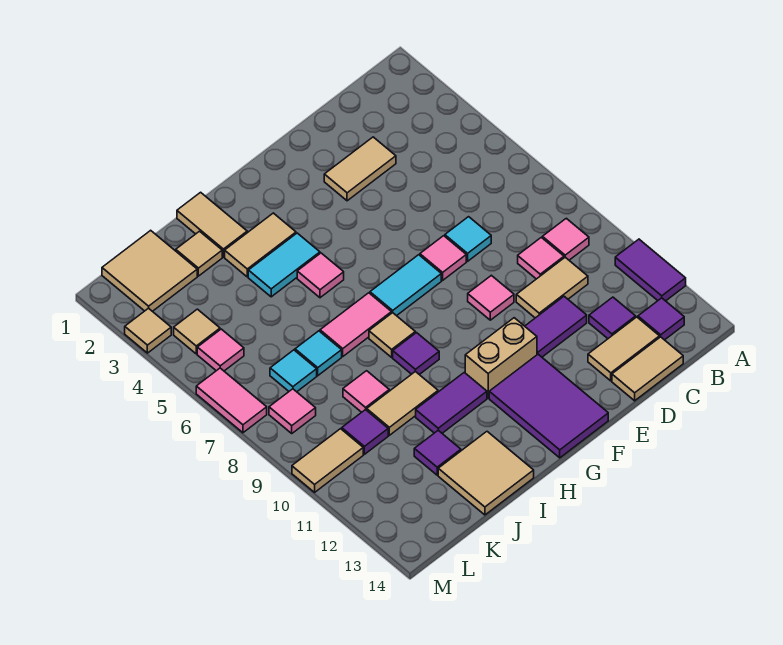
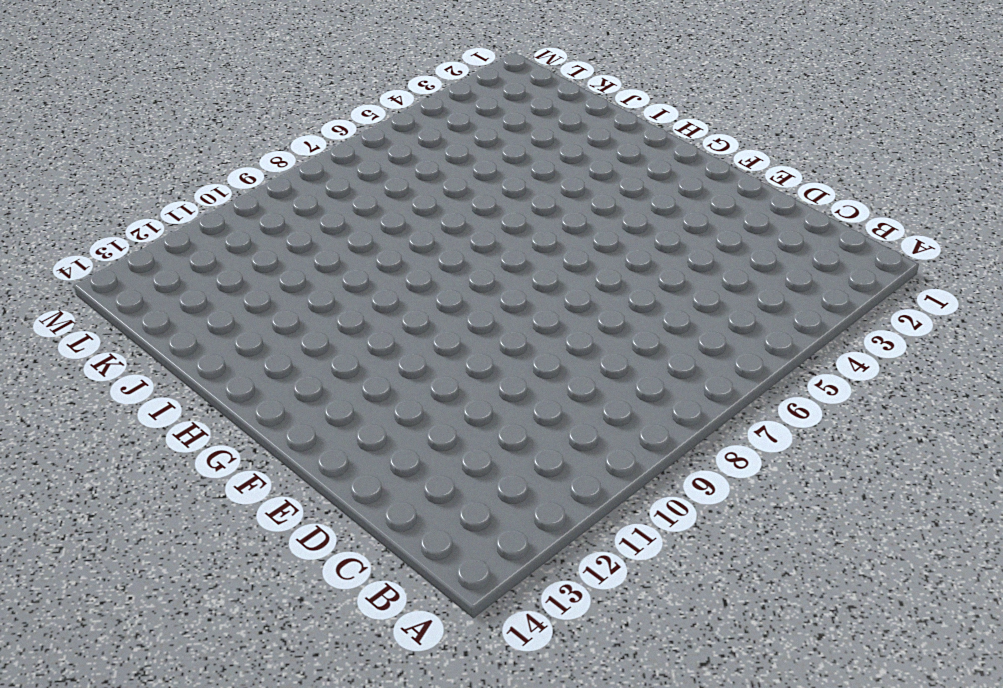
none -> purple tile A11:A12 level 1
none -> pink tile B9 level 1
none -> purple tile B13 level 1
none -> pink tile C9 level 1

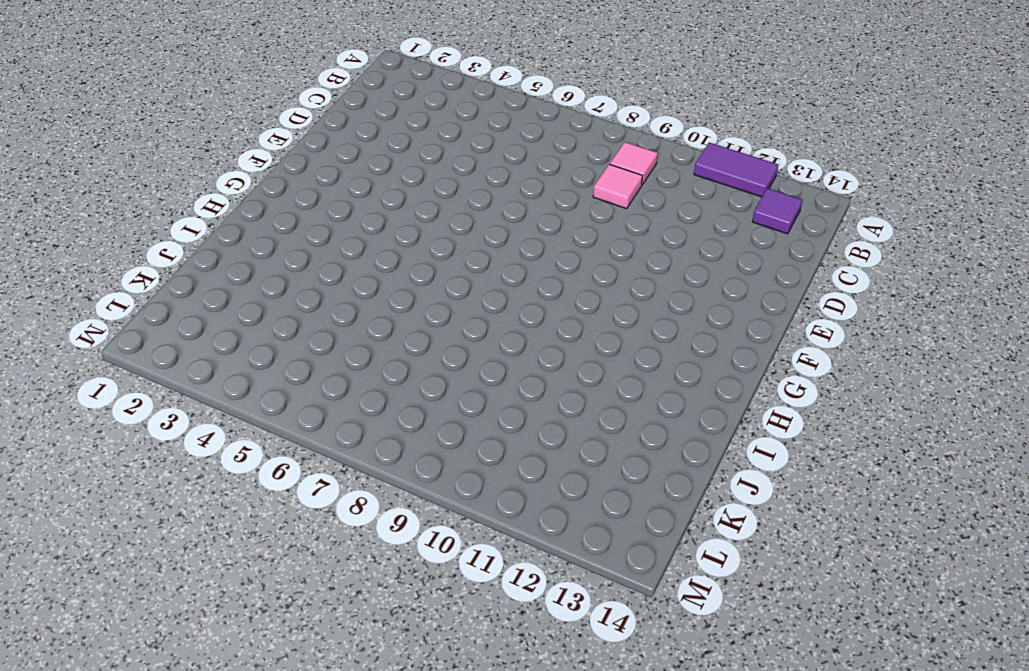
none -> tan tile C10:D10 level 1
none -> purple tile C12 level 1
none -> tan tile C13:D13 level 1
none -> tan tile C14:D14 level 1

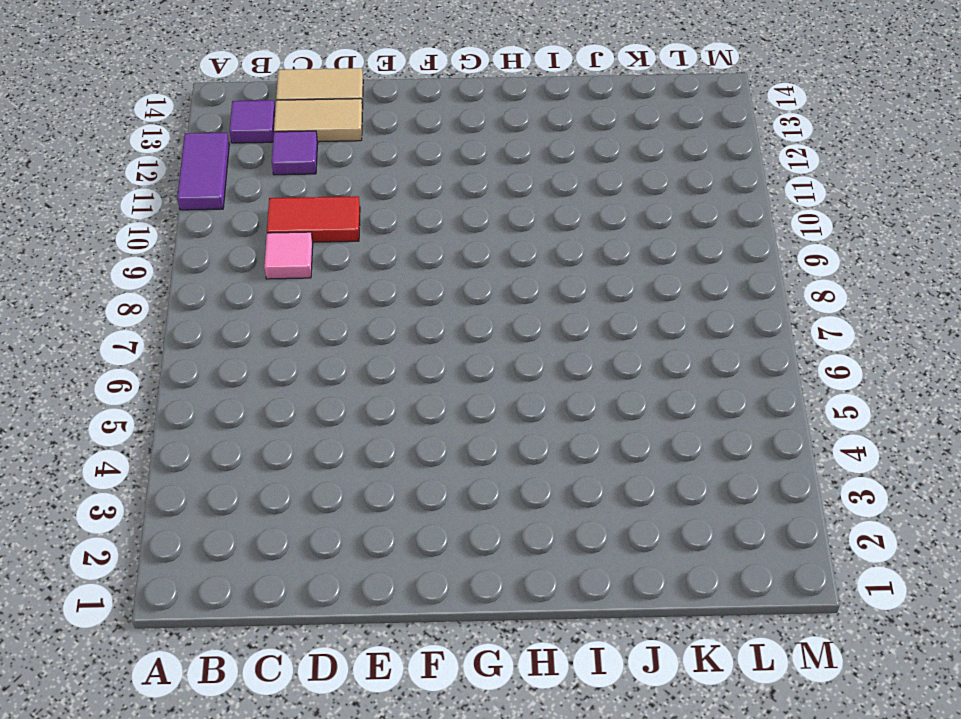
red tile C10:D10 level 1 -> tan tile C10:D10 level 1
none -> pink tile B9 level 1
none -> tan tile D3:E3 level 1
none -> cyan tile D7 level 1
none -> purple tile D11:E11 level 1

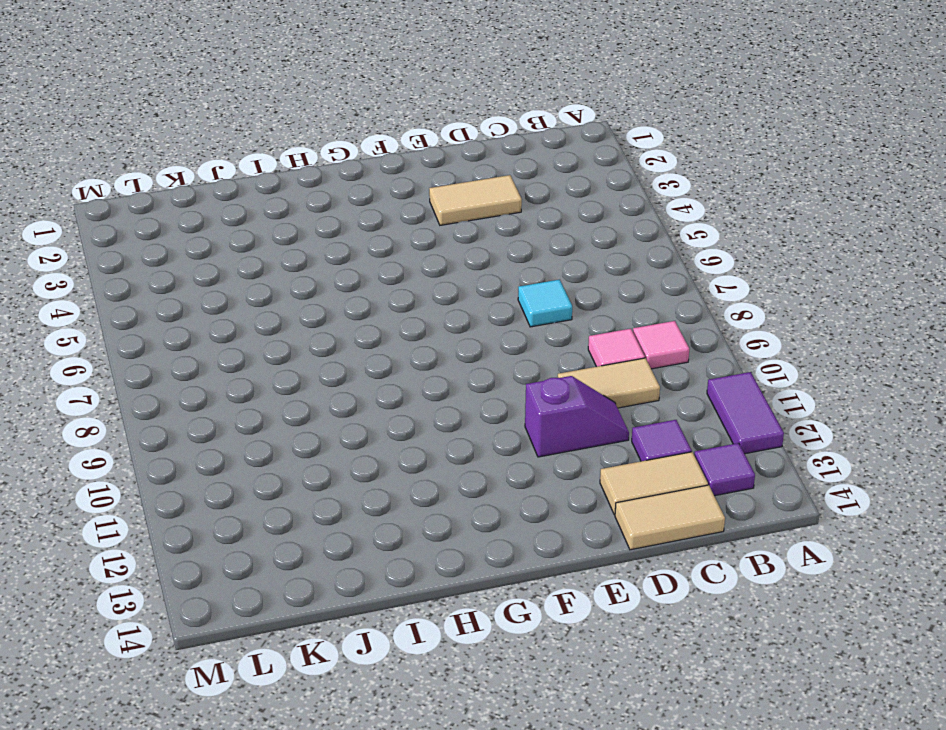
purple slope D11:E11 level 1 top E -> purple tile D11:E11 level 1
none -> pink tile E7 level 1
none -> pink tile E9 level 1
none -> cyan tile F7:G7 level 1
none -> tan brick F11:G11 level 1

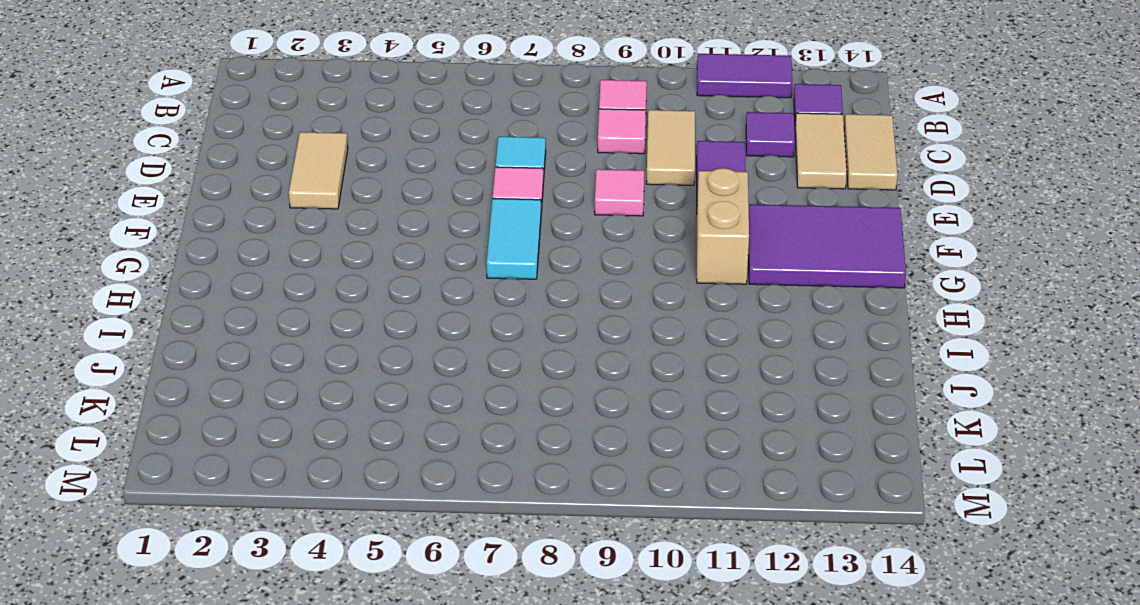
none -> tan tile H3:I3 level 1
none -> cyan tile H4:I4 level 1
none -> pink tile H5 level 1
none -> pink tile H7:I7 level 1

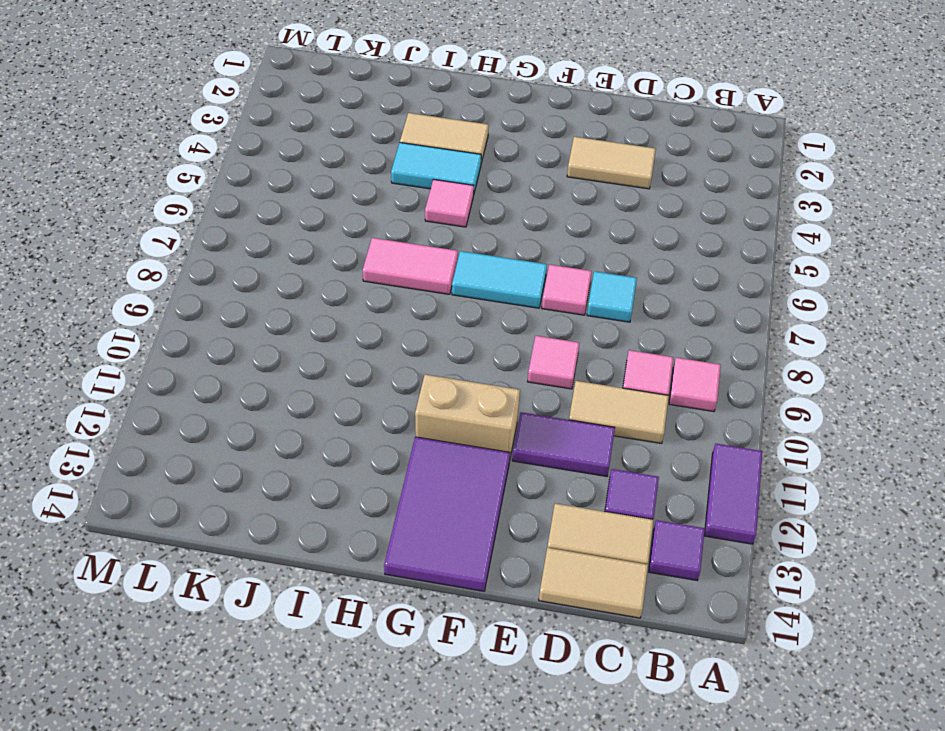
none -> tan tile H8 level 1
none -> purple tile H9 level 1
none -> purple tile H11:I11 level 1
none -> tan tile I1:I2 level 1

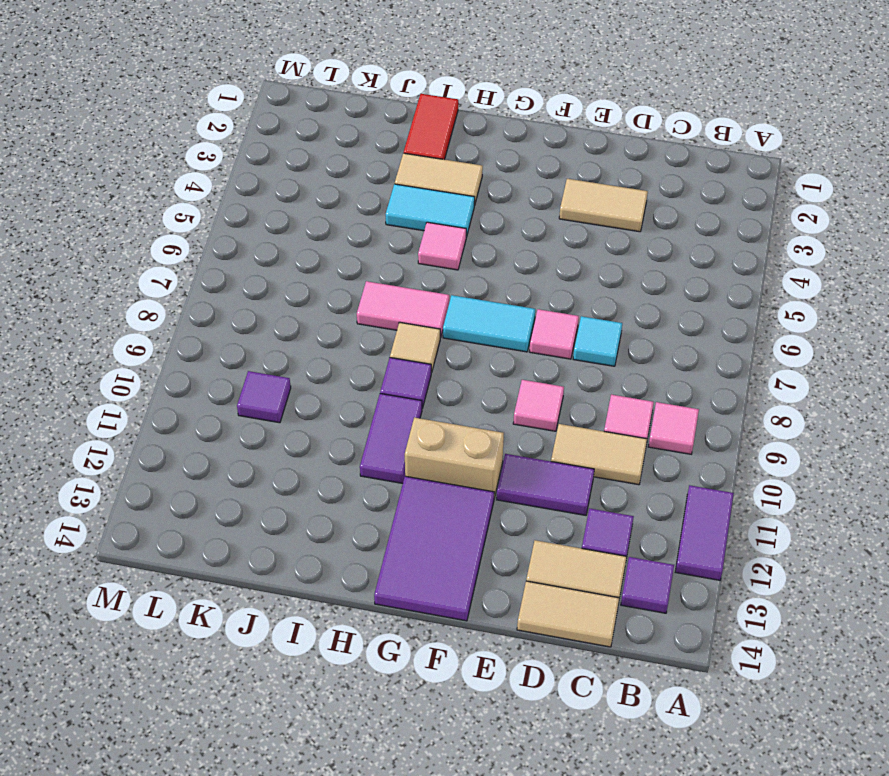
purple tile H10:H11 level 1 -> purple tile H11:I11 level 1
red tile I1:I2 level 1 -> tan tile I1:I2 level 1
none -> tan tile I10:J10 level 1
none -> tan tile I13:J14 level 1
none -> tan tile J2 level 1
none -> cyan tile J7 level 1

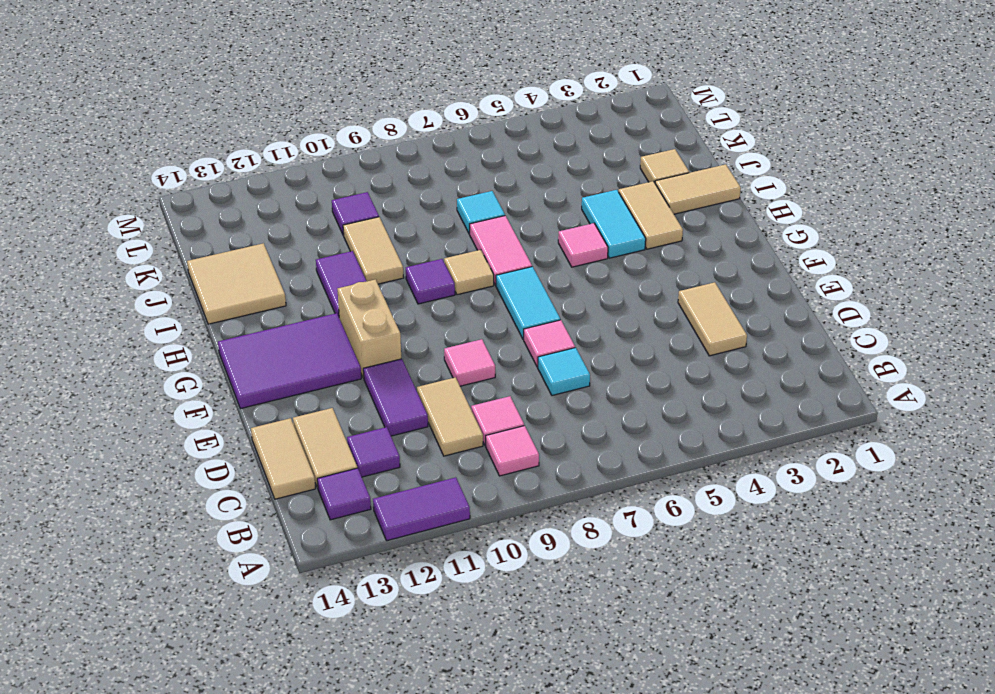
none -> pink tile J9 level 1
none -> purple tile J12 level 1
none -> tan tile K1:L2 level 1
none -> cyan tile K7 level 1

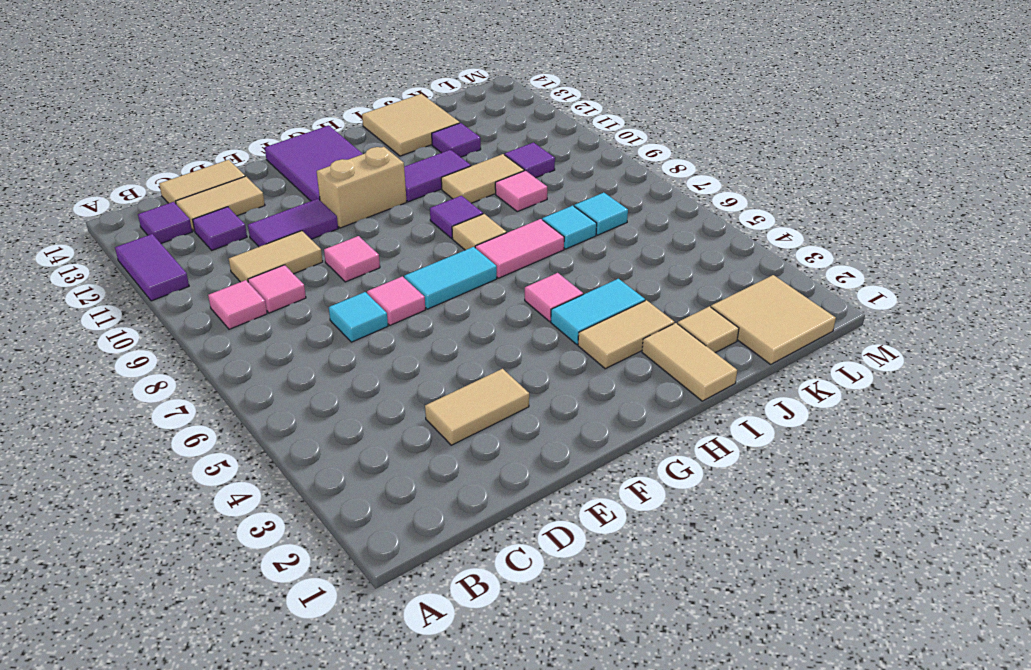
none -> tan tile L4 level 1
none -> pink tile L5 level 1
none -> pink tile L8 level 1
none -> tan tile L10:M10 level 1

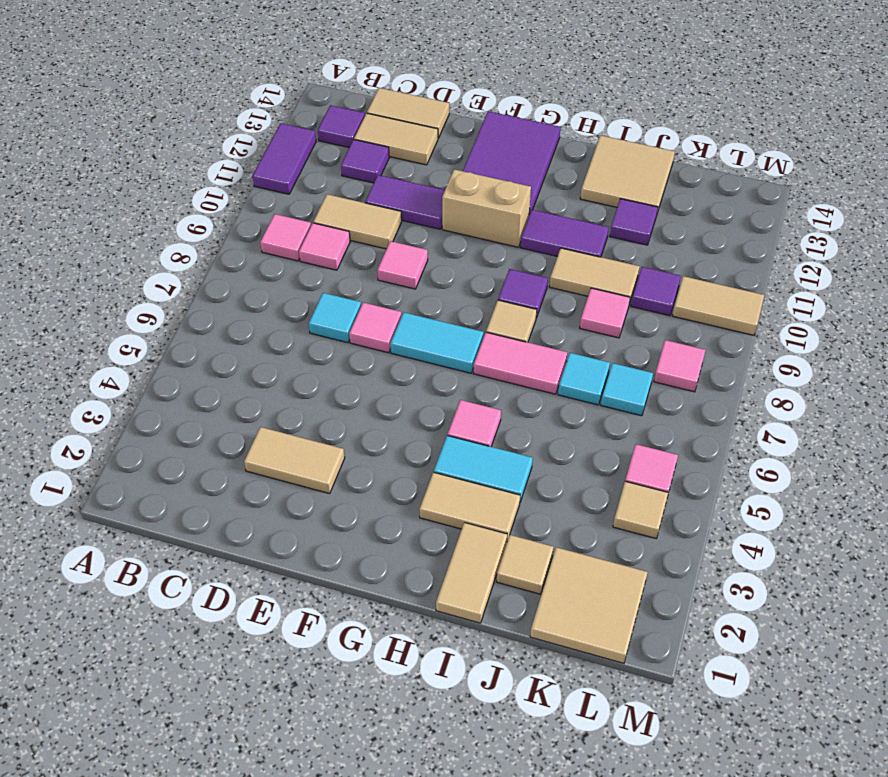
none -> tan tile M3 level 1
none -> pink tile M6:M7 level 1

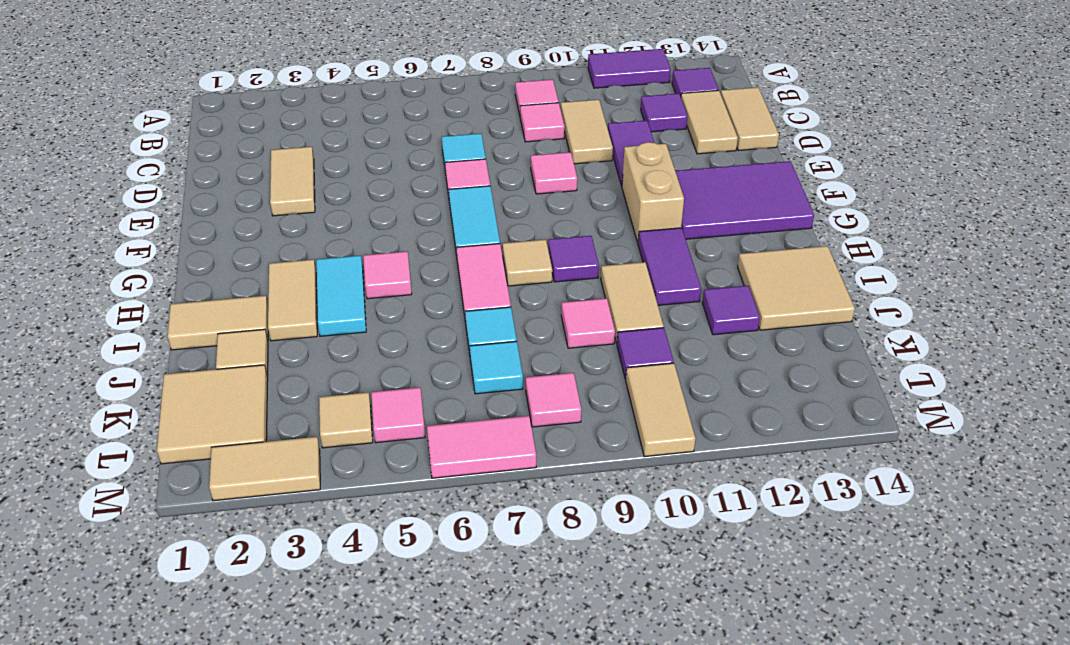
tan tile M2:M3 level 1 -> tan tile M3 level 1

